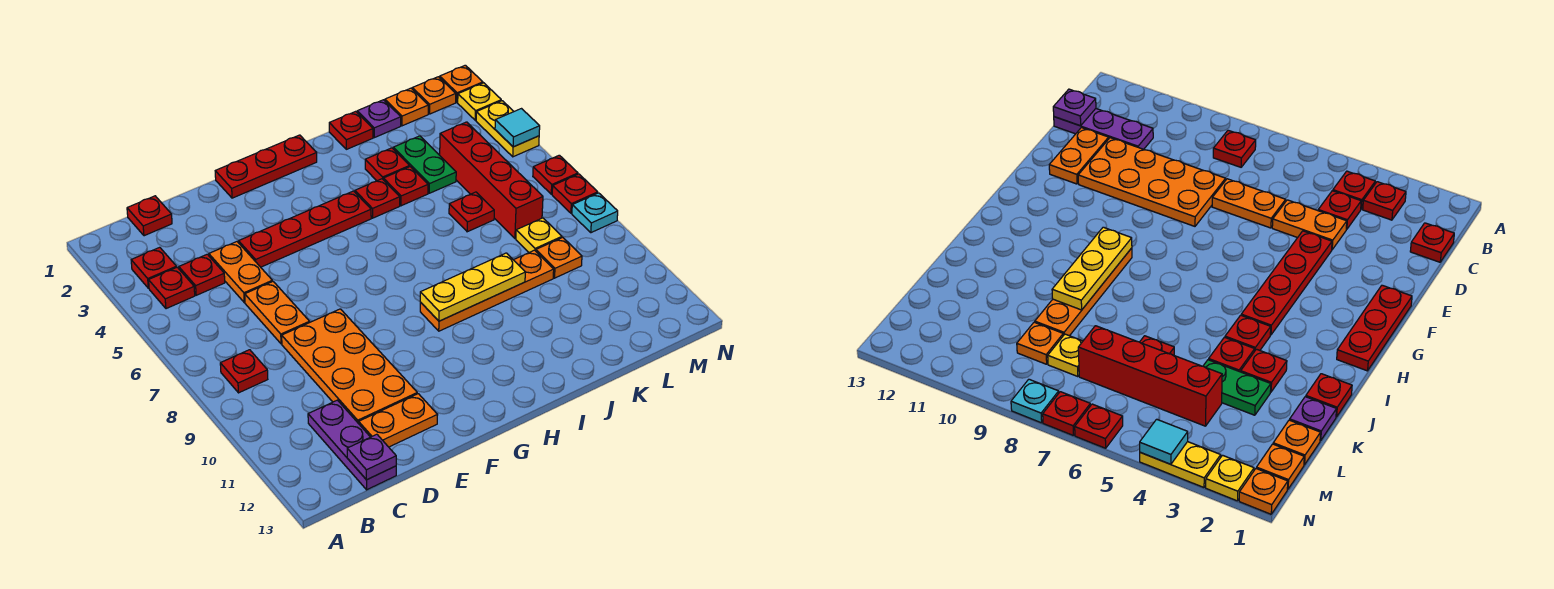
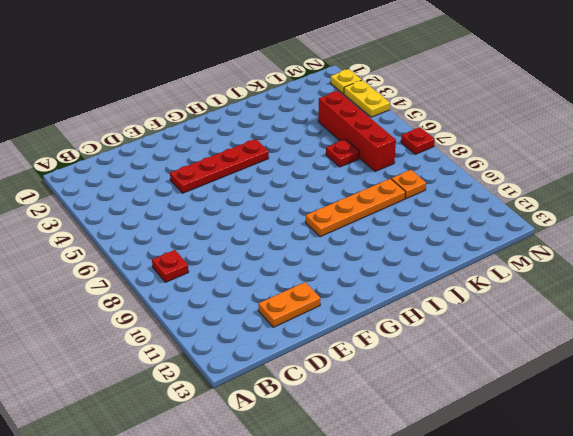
none -> red plate B3 level 1
none -> red plate B4 level 1
none -> red plate C1 level 1
none -> red plate C4 level 1

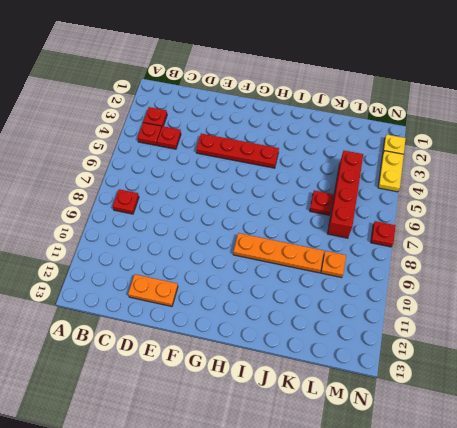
none -> red plate C1 level 1
none -> purple plate C11:C13 level 1
none -> orange plate D4:D5 level 1
none -> orange plate D6:D7 level 1

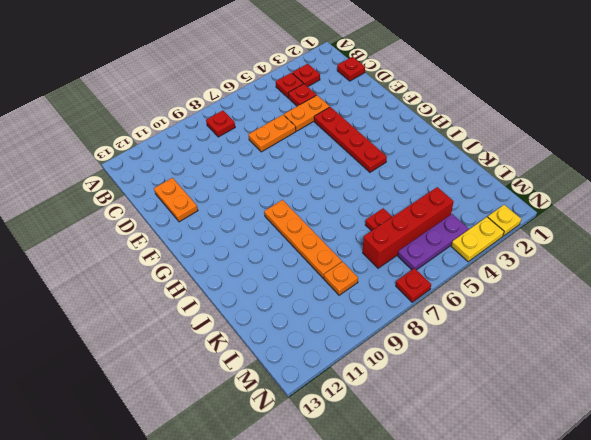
purple plate M4:M6 level 1 -> purple plate C11:C13 level 1
none -> orange plate D8:E11 level 1
none -> red plate F1:H1 level 1
none -> red plate I4 level 1
none -> red plate J1 level 1

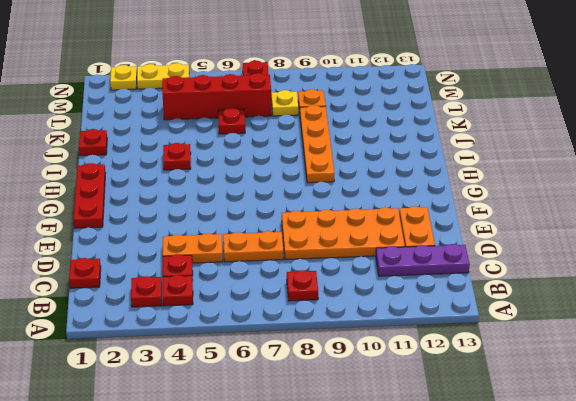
none -> red plate E4:H4 level 1
none -> red plate J3 level 1
none -> red plate J4 level 1
none -> purple plate K1 level 1

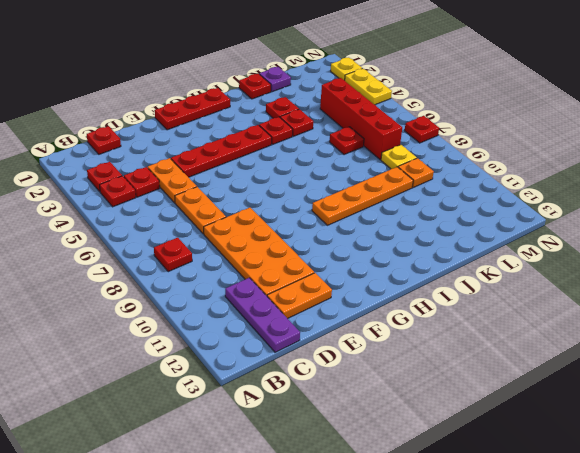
none -> green plate K3:K4 level 1
none -> orange plate L1 level 1
none -> orange plate M1 level 1
none -> orange plate N1 level 1

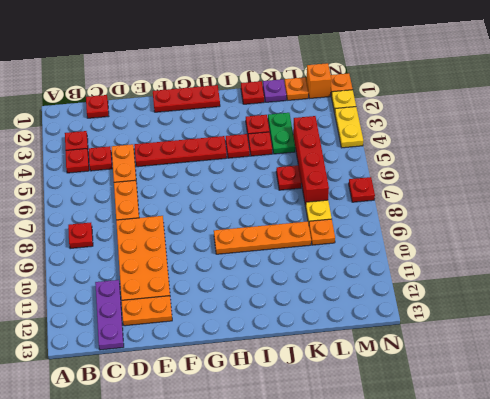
orange brick M1 level 1 -> orange plate M1 level 1
none -> red plate N6 level 1
none -> cyan plate N8 level 1
none -> purple plate C13 level 2
none -> yellow plate H9:J9 level 2

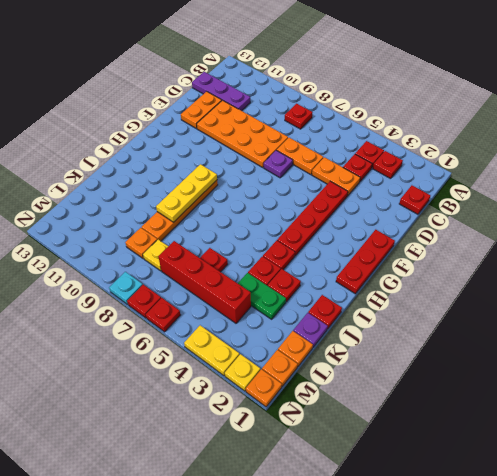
purple plate E7 level 1 -> purple plate C13 level 2
none -> cyan tile N4 level 2

